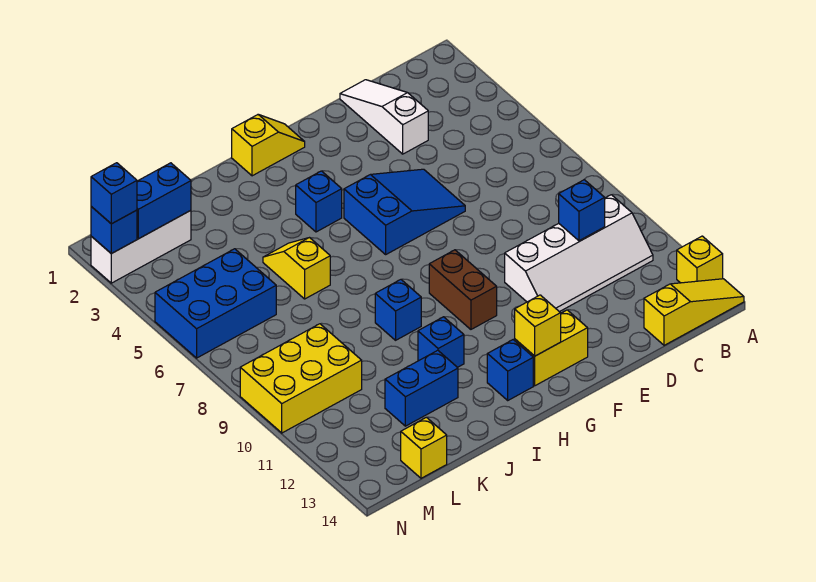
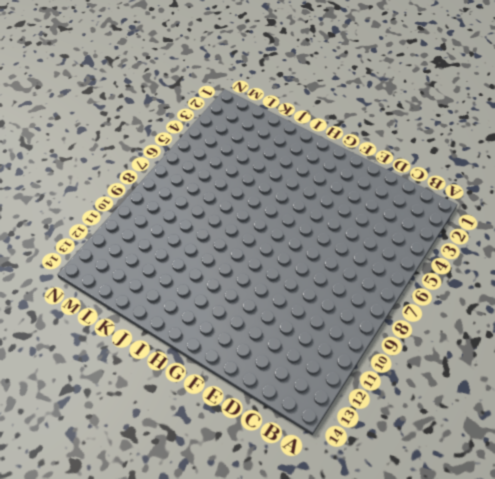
none -> yellow brick A13 level 1
none -> yellow slope A14:C14 level 1 top C
none -> white slope B10:E11 level 1 top 10

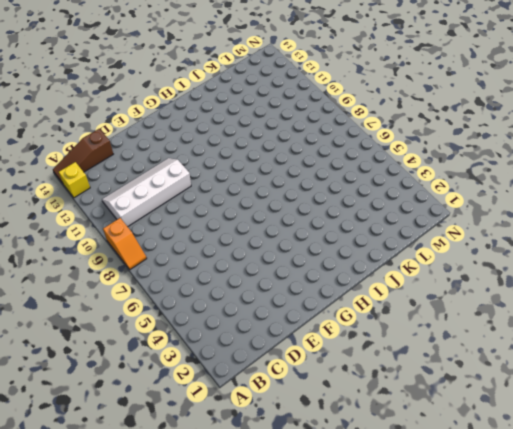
orange slope A8:A9 level 1 top 9 -> none
brown slope A14:C14 level 1 top C -> yellow slope A14:C14 level 1 top C
none -> white slope D1:D3 level 1 top 3
none -> blue slope E5:G6 level 1 top G
none -> yellow brick F13:G13 level 1

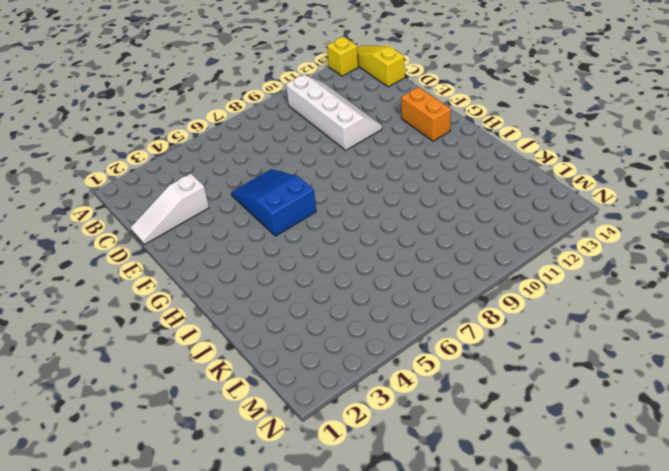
orange brick F13:G13 level 1 -> yellow brick F13:G13 level 1
none -> yellow slope G1:H1 level 1 top H
none -> brown brick G9:G10 level 1
none -> blue brick H4 level 1

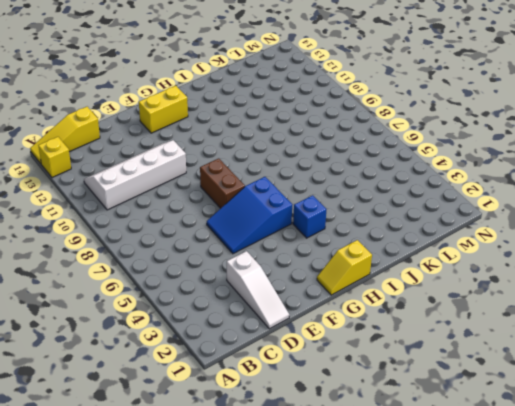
brown brick F7:F8 level 1 -> brown brick G9:G10 level 1
none -> blue brick H13 level 1
none -> blue brick I9 level 1
none -> blue brick I11 level 1

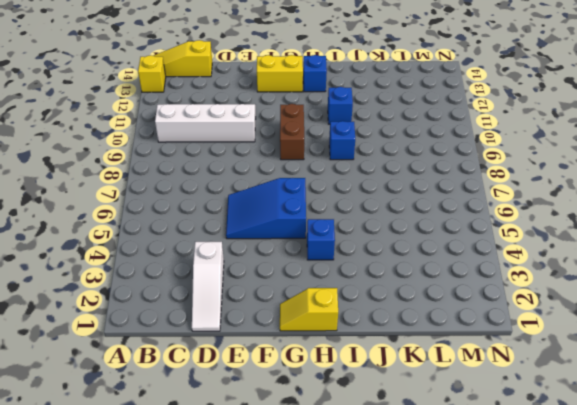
none -> yellow slope J5:J6 level 1 top 6
none -> blue brick J12:K12 level 1
none -> white brick L2:N2 level 1

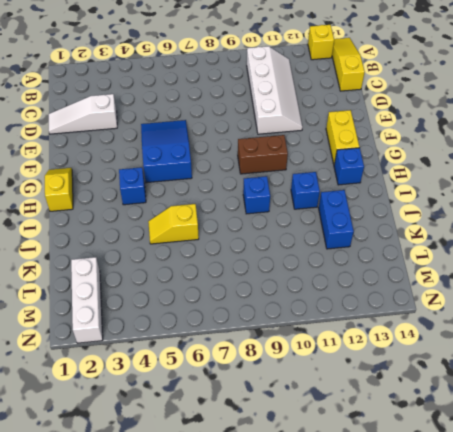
none -> blue brick L5:N6 level 1
none -> yellow brick L9:N10 level 1
none -> yellow brick L14 level 1

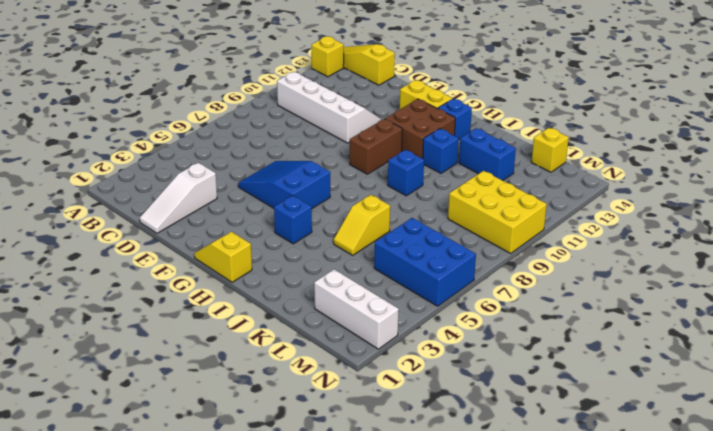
brown brick G11:H12 level 1 -> none
none -> blue brick C10 level 2
none -> yellow brick G13 level 2
none -> blue brick L2:M2 level 2

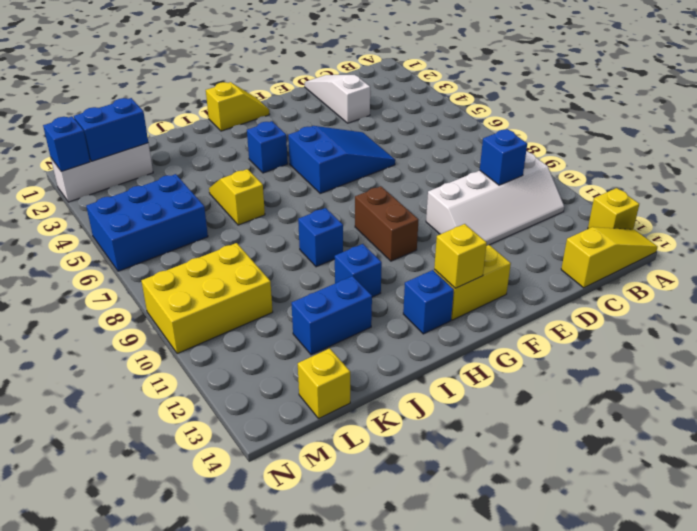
none -> blue brick N2 level 3

